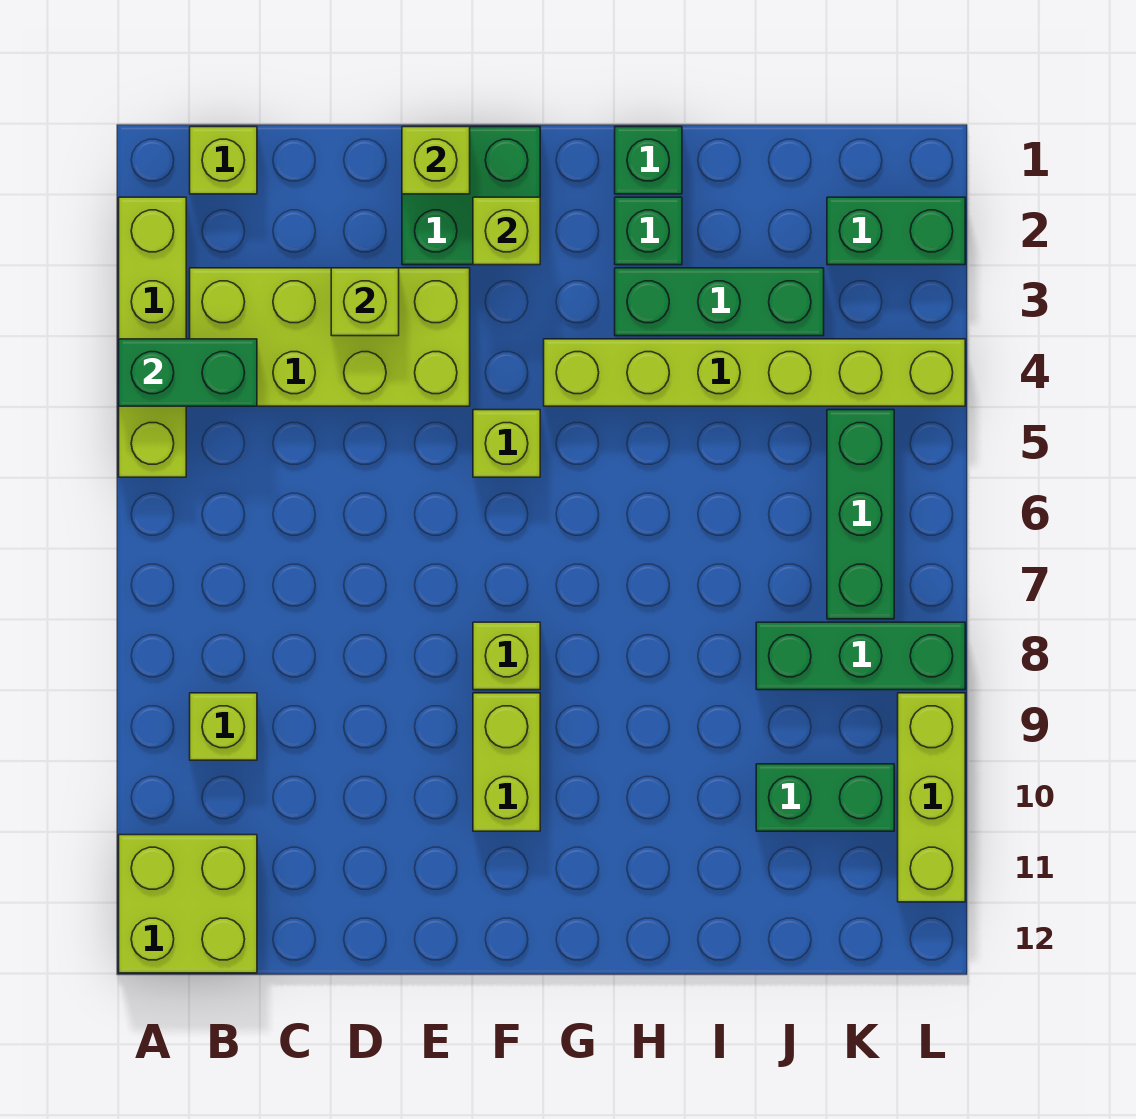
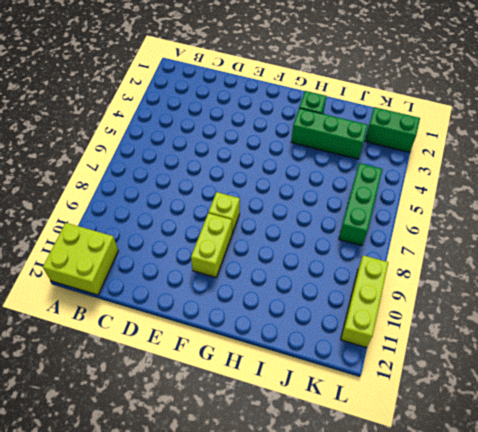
none -> lime brick A2:A5 level 1
none -> lime brick B1 level 1
none -> lime brick B3:E4 level 1

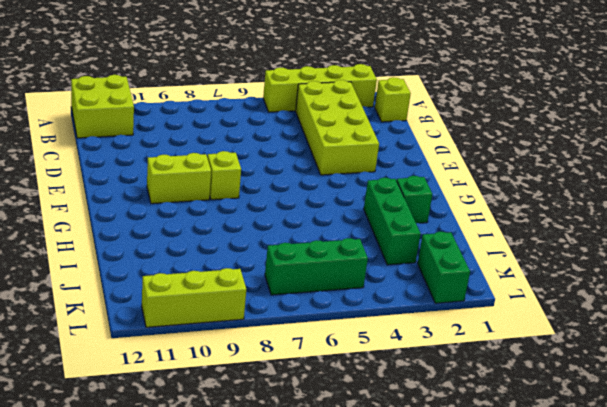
none -> lime brick B9 level 1
none -> green brick E1:F2 level 1
none -> lime brick F5 level 1

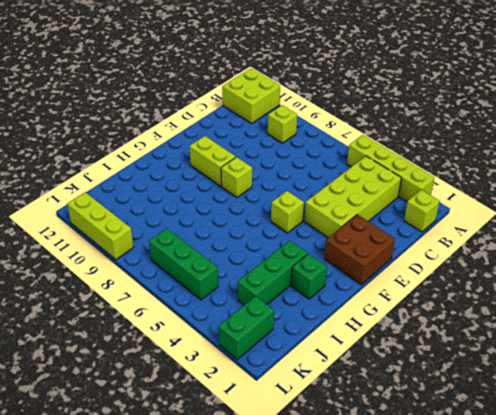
brown brick E1:F2 level 1 -> green brick E1:F2 level 1
none -> lime brick G4:L4 level 1
none -> green brick H1 level 1
none -> green brick J8:L8 level 1

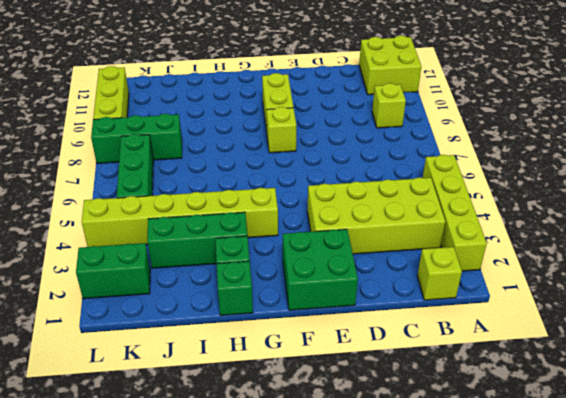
none -> lime brick F5 level 1
none -> green brick J10:K10 level 1
none -> green brick A4:B4 level 2

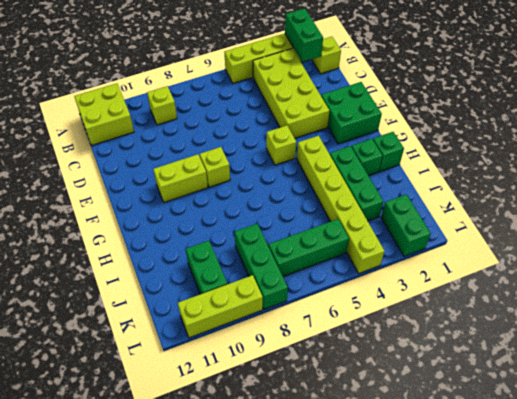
green brick A2:B2 level 2 -> green brick A4:B4 level 2
none -> lime brick D3 level 2
none -> lime brick E1 level 2
none -> lime brick F2 level 2

